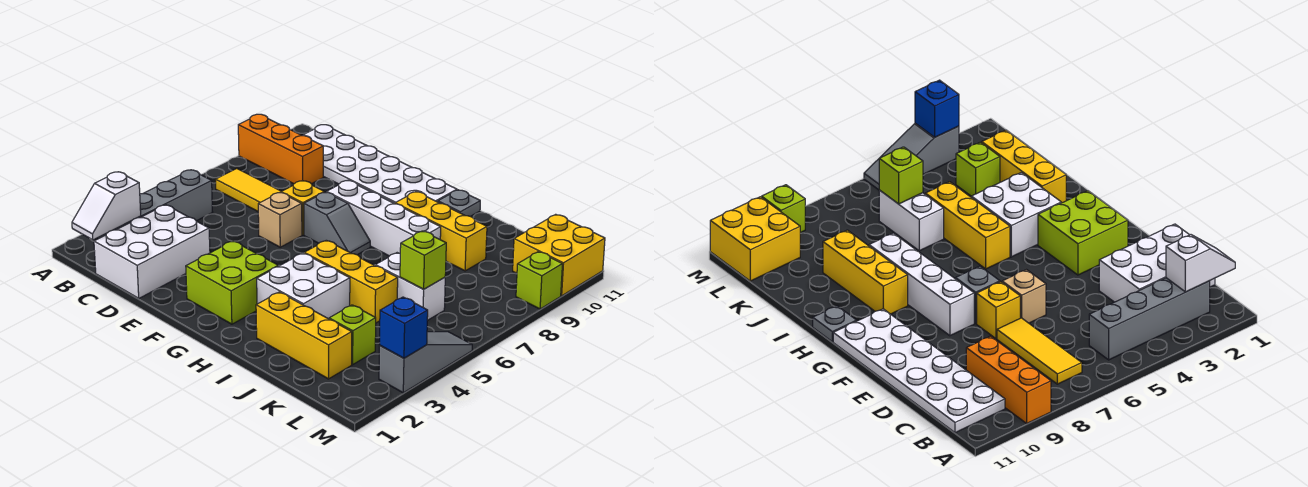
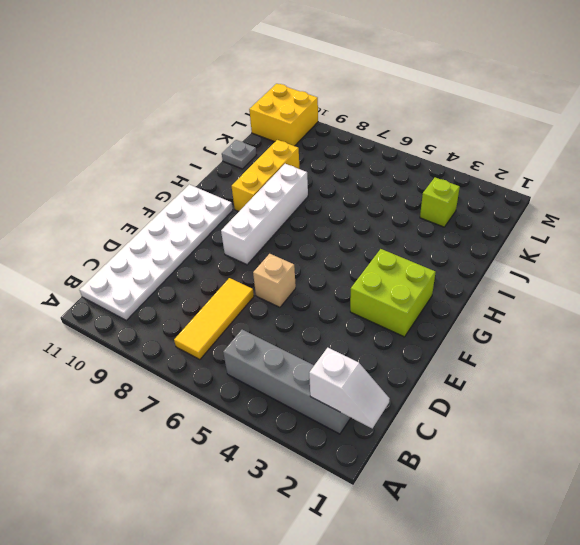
grey plate J11 level 1 -> grey plate H11 level 1
none -> orange brick A9:C9 level 1
none -> white brick C1:D3 level 1
none -> yellow brick E7 level 1

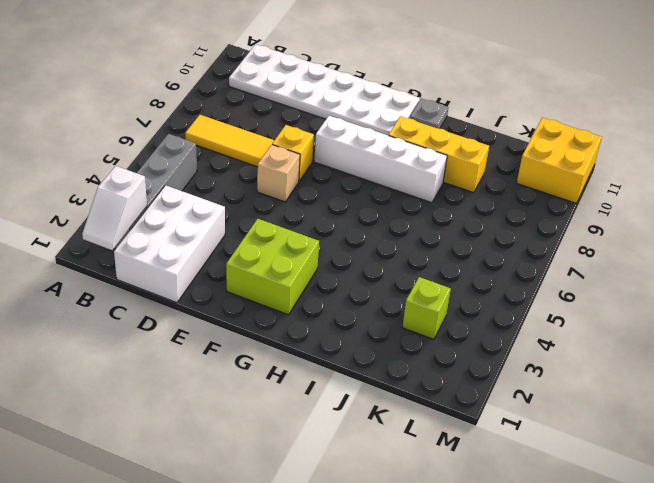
none -> orange brick A9:C9 level 1
none -> grey slope F7:G7 level 1 top F
none -> white brick H3:I4 level 1

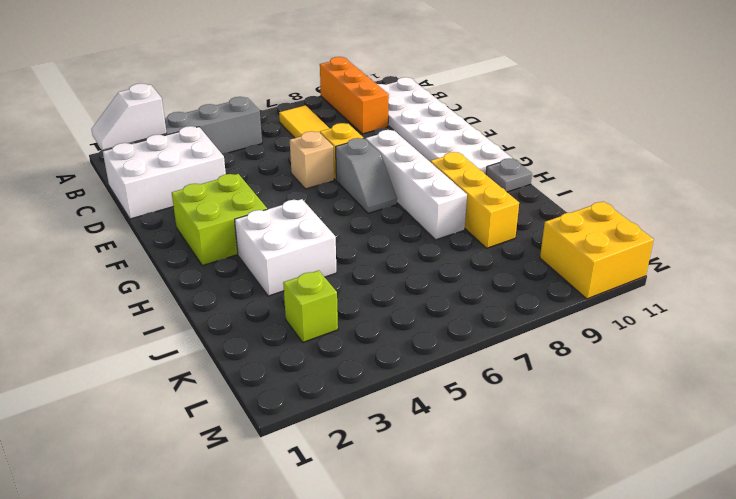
none -> yellow brick H5:J5 level 1
none -> yellow brick I2:K2 level 1
none -> white brick J6:K6 level 1

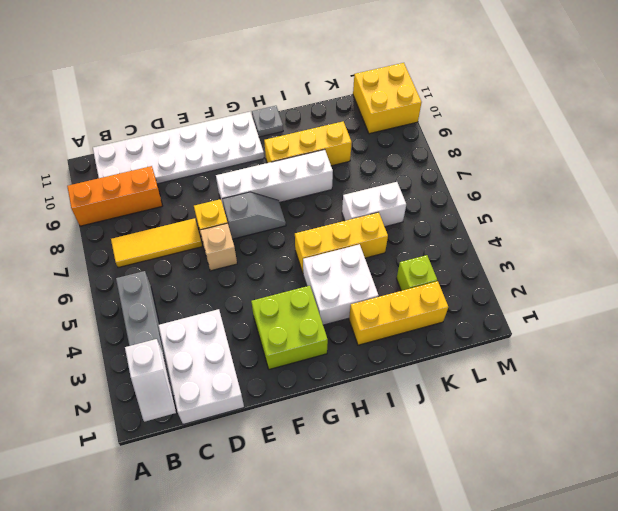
none -> grey slope M3:M5 level 1 top 3
none -> lime brick M9 level 1
none -> lime brick K6 level 2

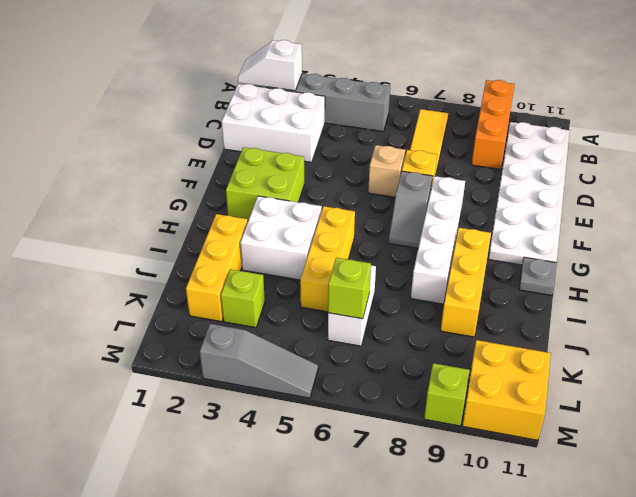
none -> blue brick M3 level 2

